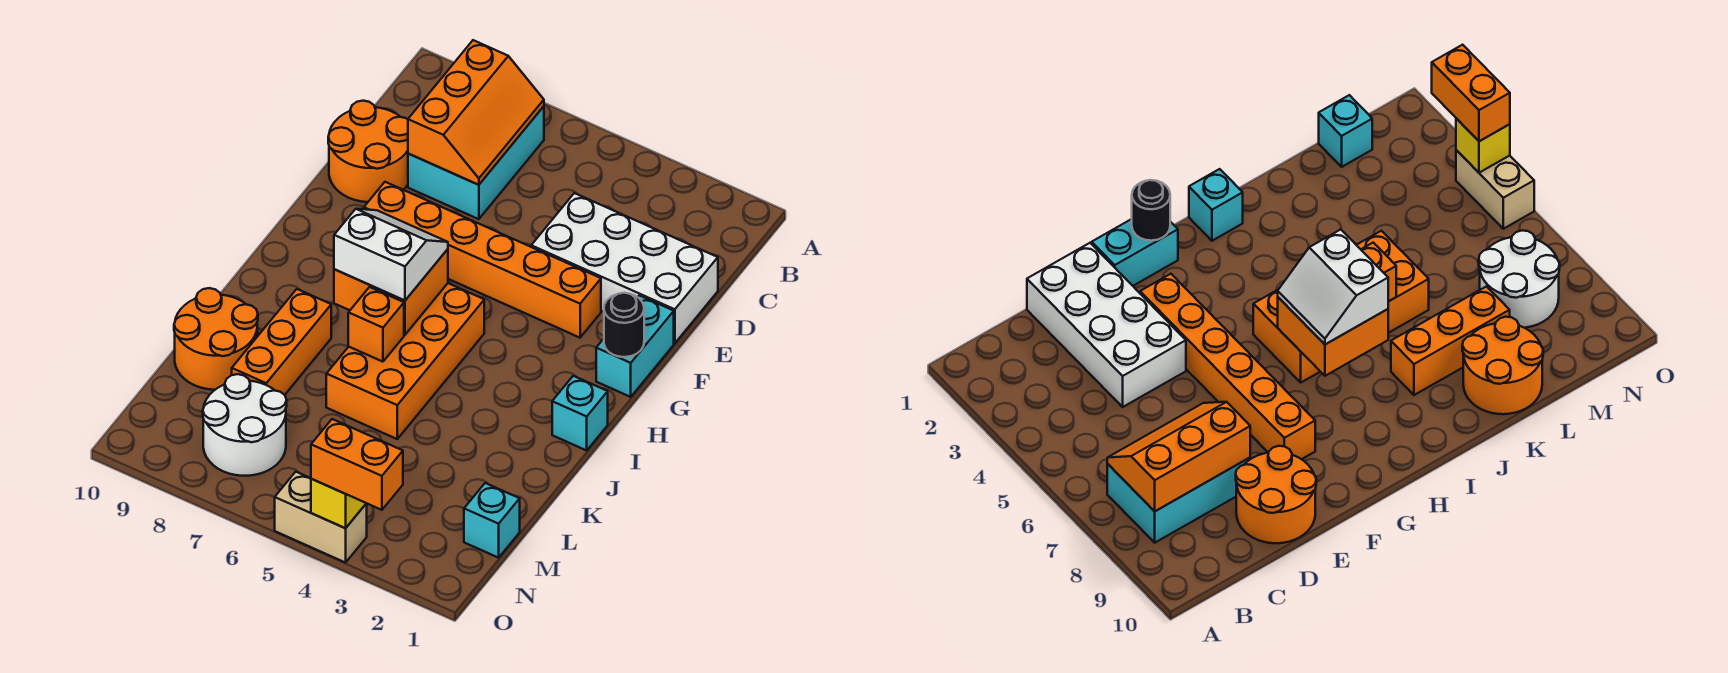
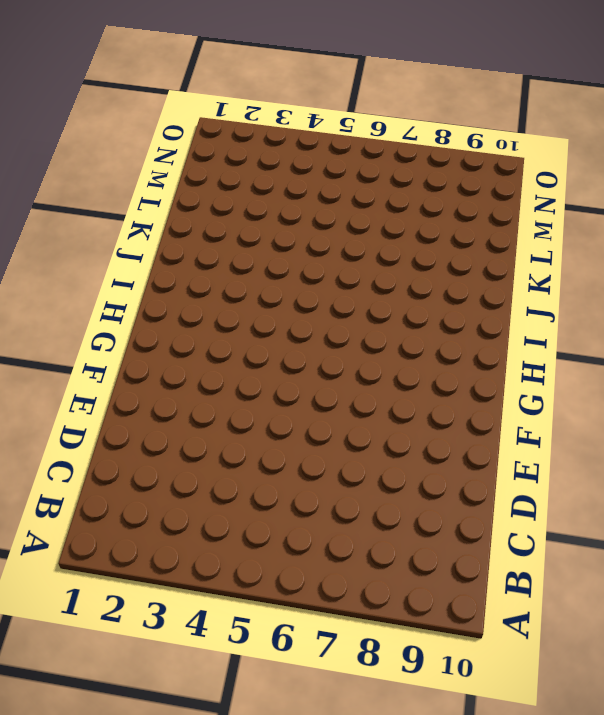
none -> cyan brick B7:D8 level 1
none -> white brick D1:E4 level 1
none -> orange round brick D9:E10 level 1

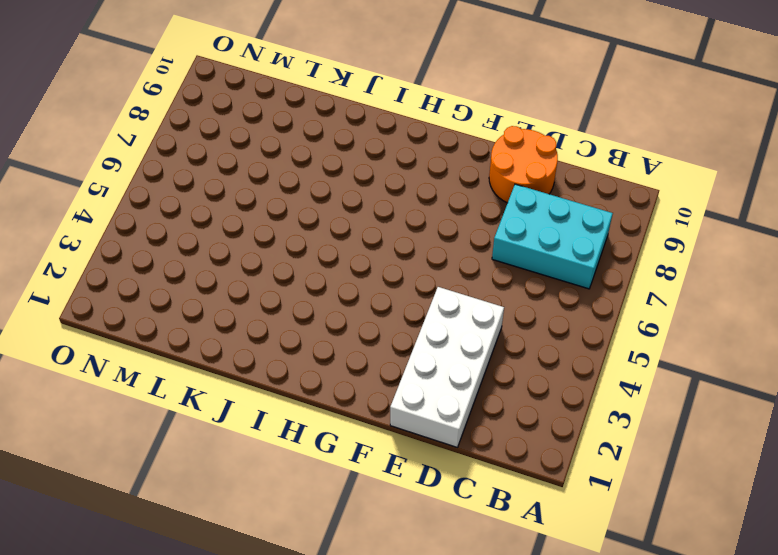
none -> cyan brick F1:G1 level 1
none -> orange brick F3:F8 level 1
none -> orange brick H5:K6 level 1

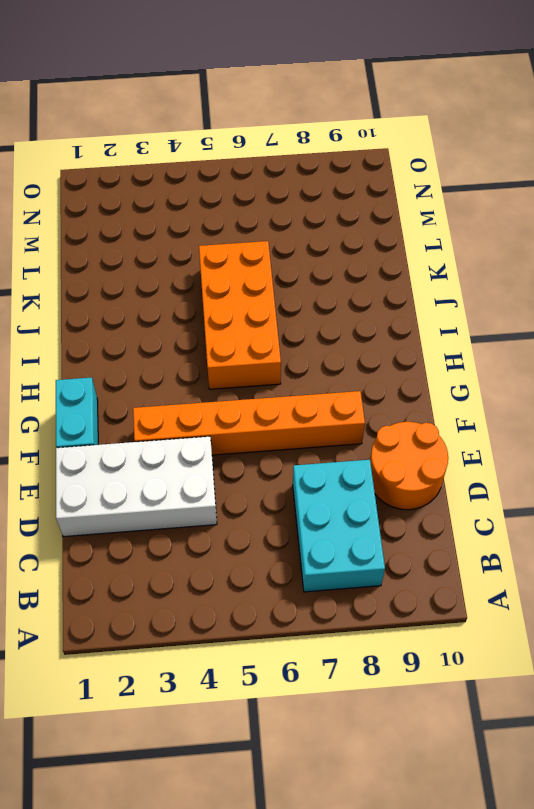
none -> cyan brick I1 level 1
none -> orange brick J8:L8 level 1
none -> orange round brick K9:L10 level 1

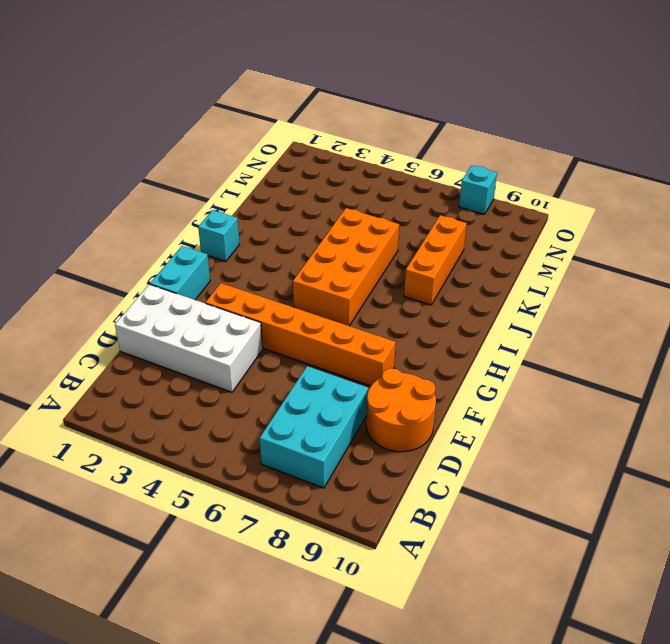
cyan brick O8 level 1 -> cyan brick M1 level 1
none -> orange round brick K9:L10 level 1
none -> white round brick M7:N8 level 1
none -> tan brick O4:O5 level 1

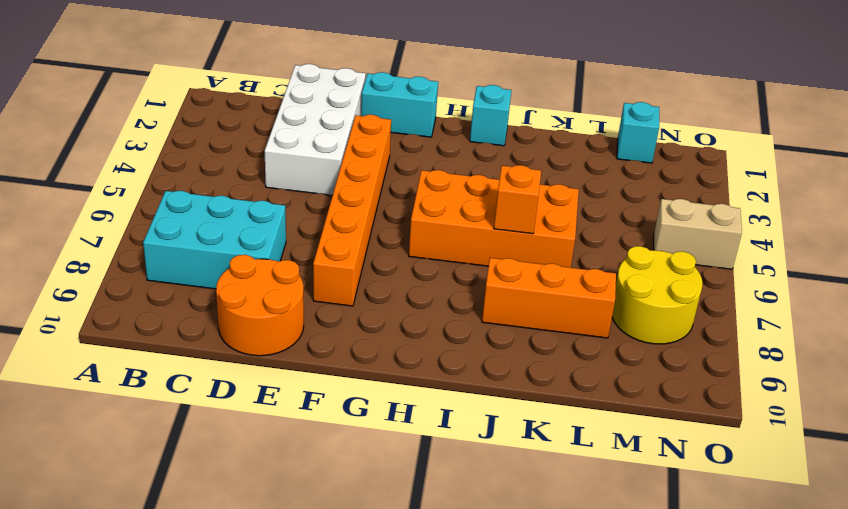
yellow round brick M7:N8 level 1 -> white round brick M7:N8 level 1
tan brick N5:O5 level 1 -> tan brick O4:O5 level 1
none -> orange round brick K9:L10 level 1
none -> orange slope B7:D8 level 2 top 8
none -> black round brick G1 level 2

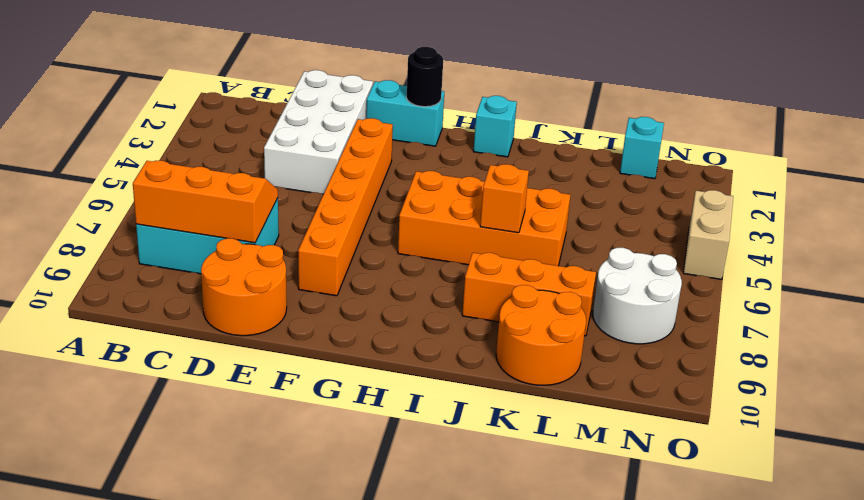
none -> orange brick H6:I7 level 2
none -> yellow brick O4 level 2
none -> white slope H6:I7 level 3 top I

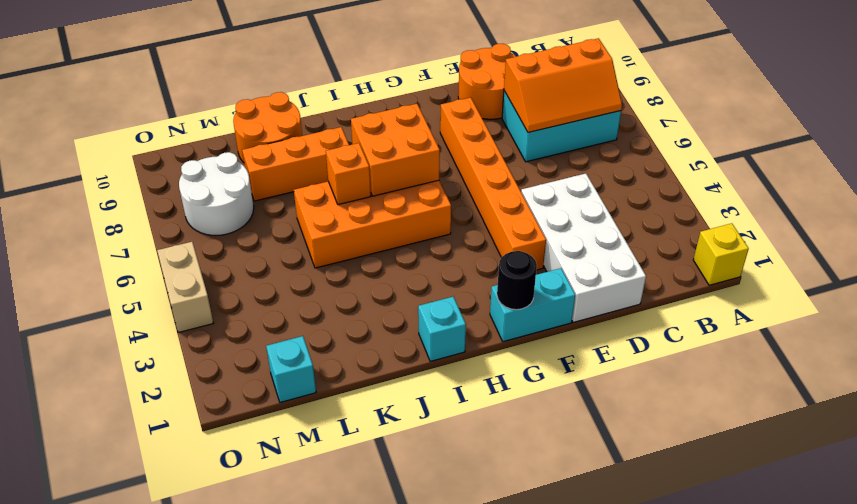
yellow brick A1 level 1 -> yellow brick O4 level 2
none -> white slope H6:I7 level 3 top I
none -> orange brick O3:O4 level 3

